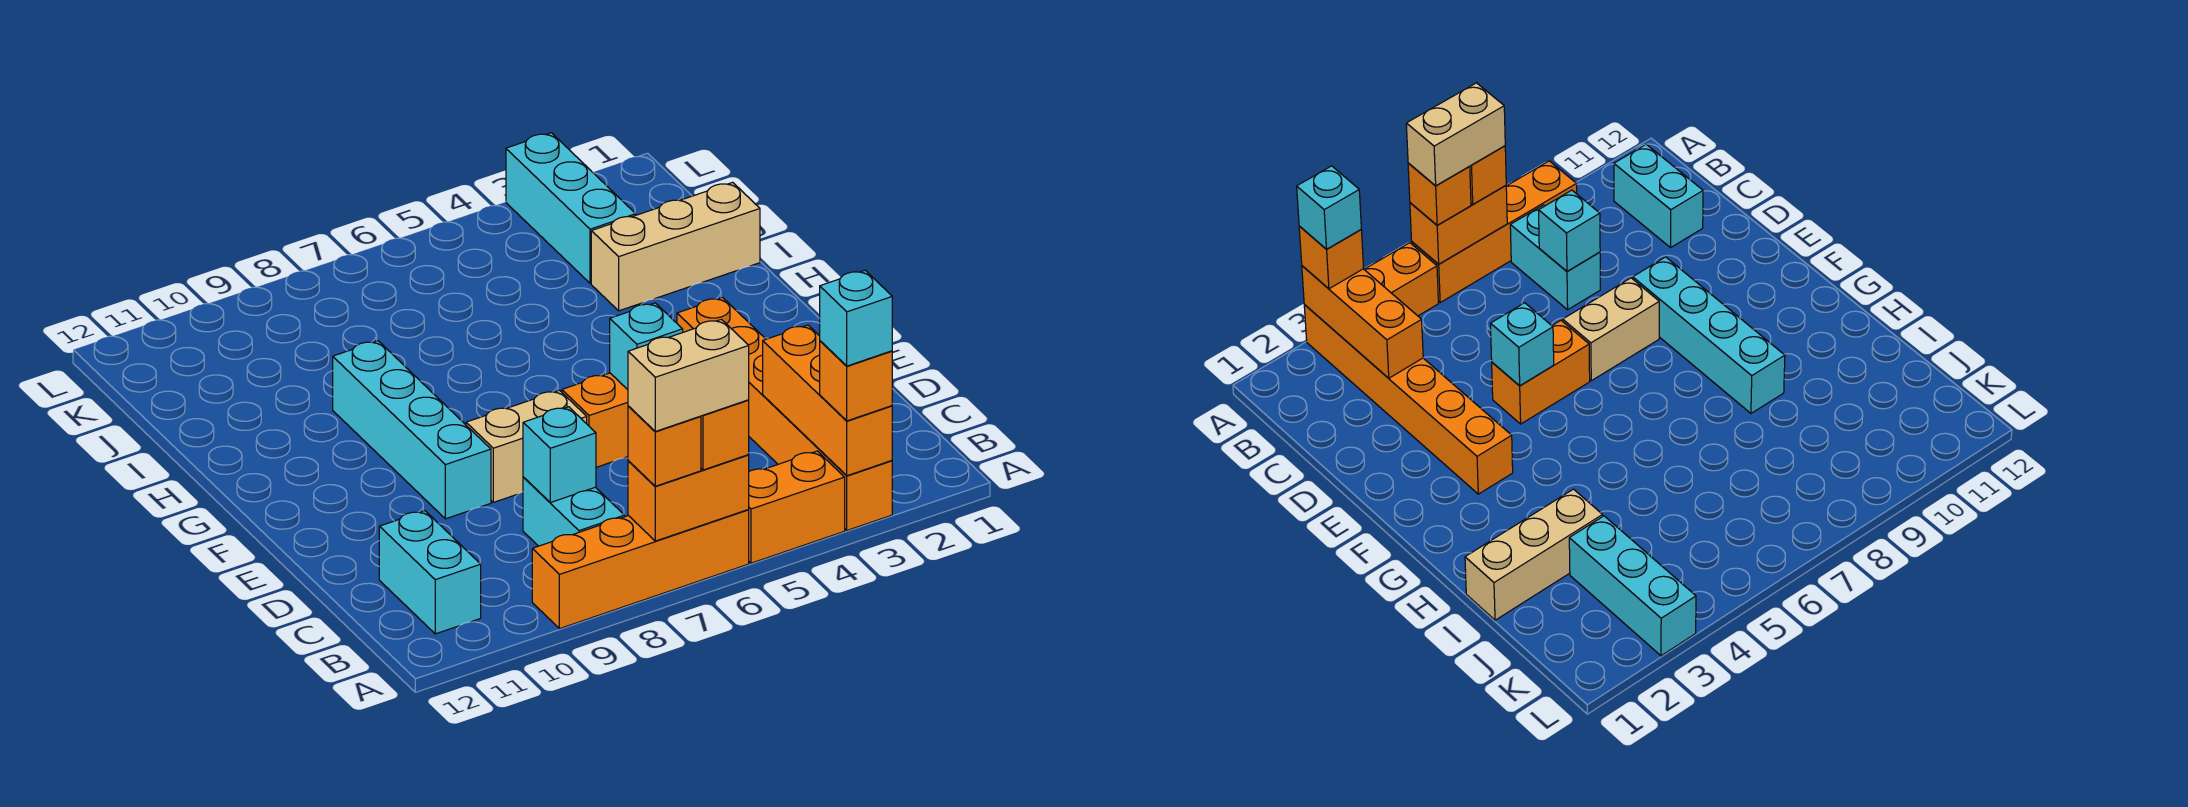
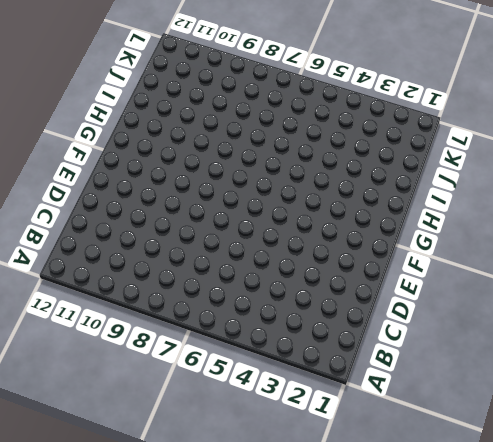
none -> orange brick A3:F3 level 1
none -> orange brick A4:A5 level 1
none -> orange brick A6:A9 level 1

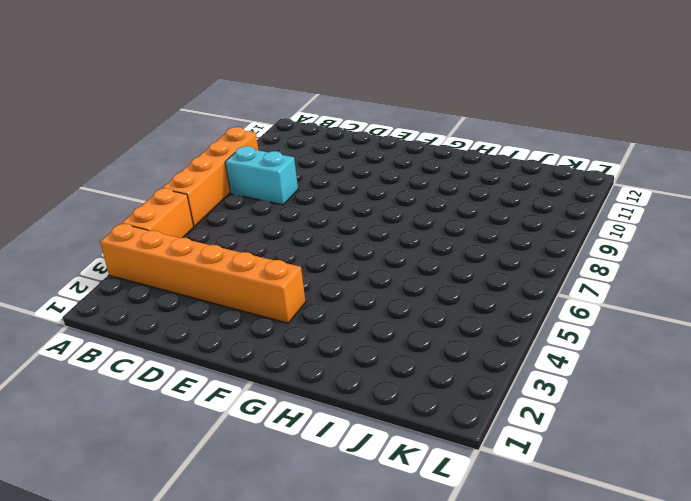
none -> cyan brick B11:C11 level 1
none -> orange brick E5:E6 level 1
none -> tan brick E7:E8 level 1

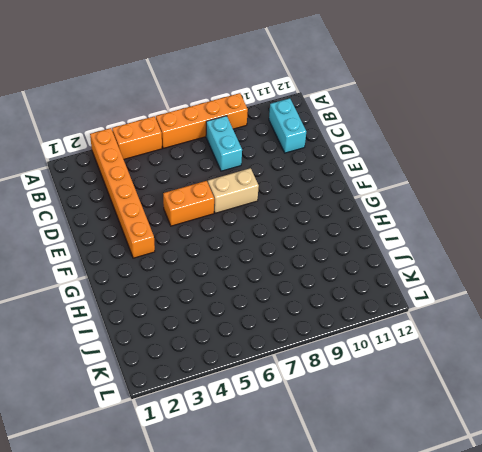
none -> cyan brick E9:H9 level 1
none -> tan brick I1:I3 level 1
none -> cyan brick J3:L3 level 1

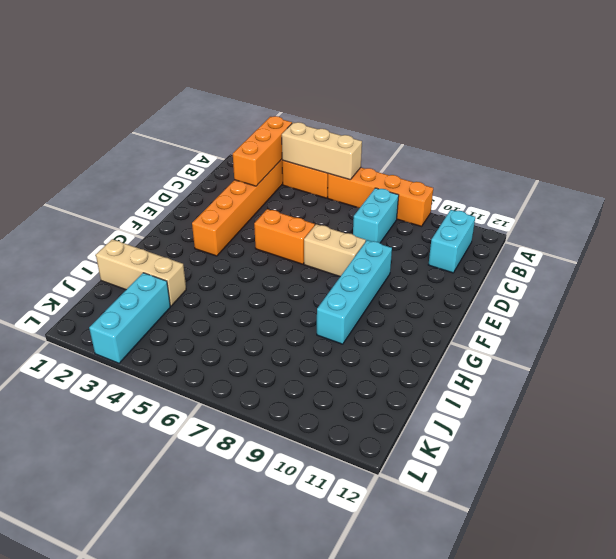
tan brick A4:A6 level 2 -> orange brick A6:A7 level 2
none -> cyan brick C8 level 2
none -> cyan brick E5 level 2
none -> orange brick A3 level 3

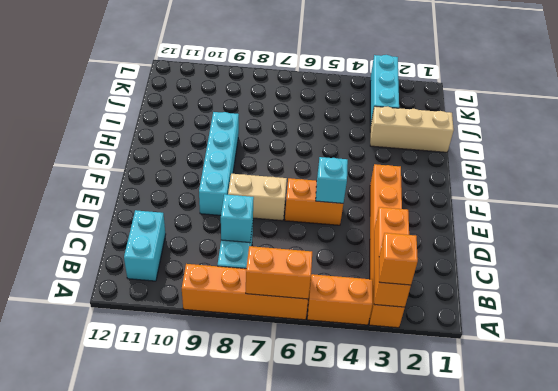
none -> orange brick A6 level 3
none -> orange brick A7 level 3
none -> cyan brick A3 level 4

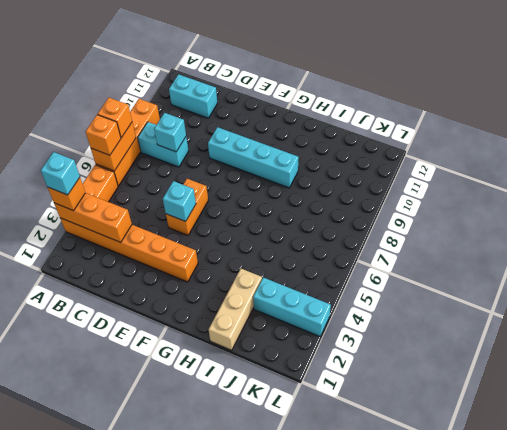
none -> tan brick E7:E8 level 1
none -> tan brick A6:A7 level 4

